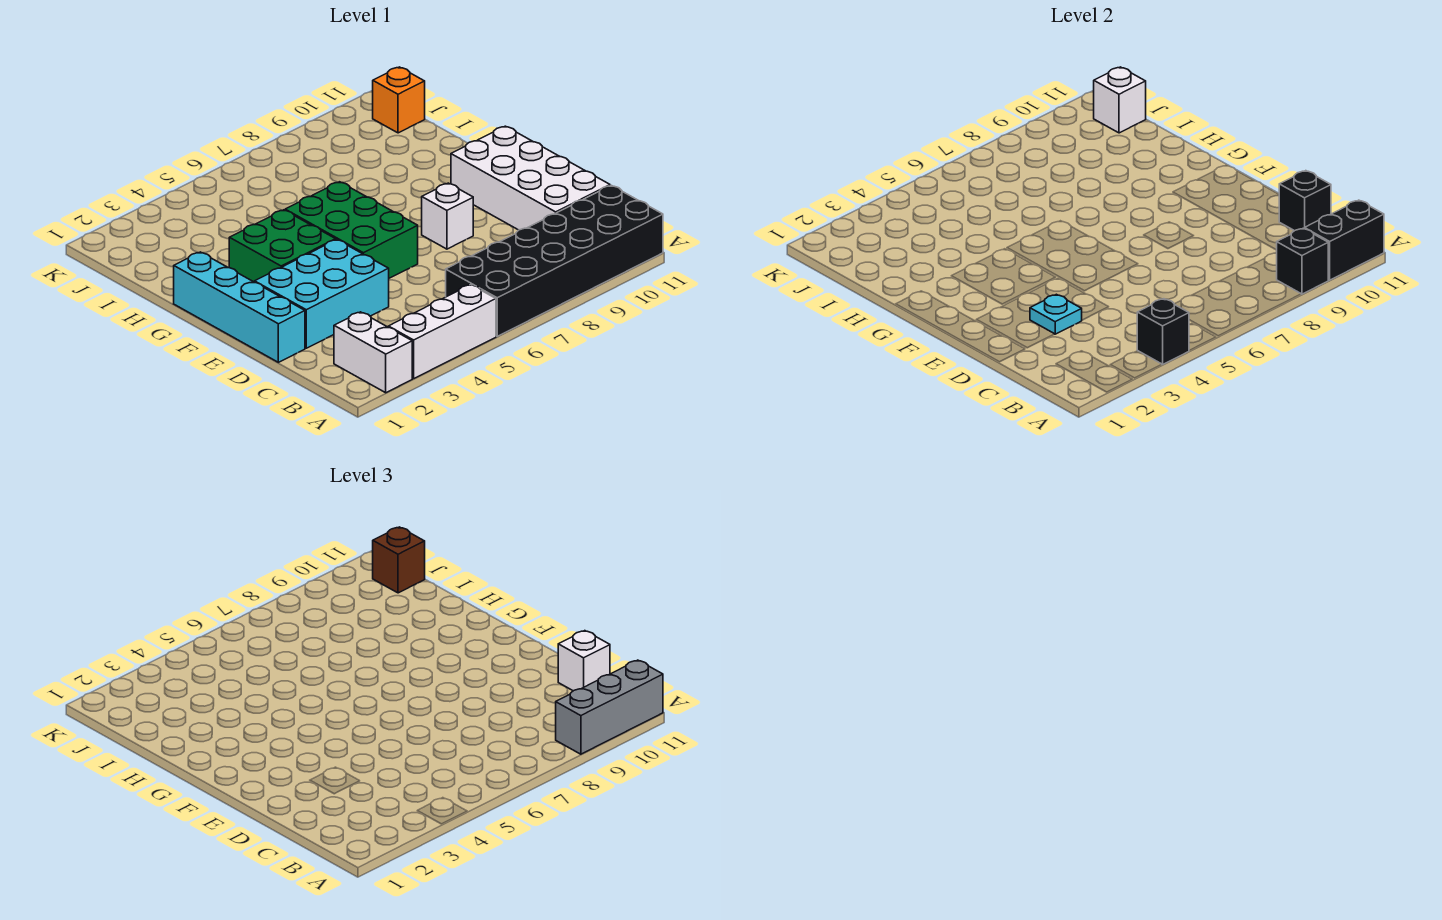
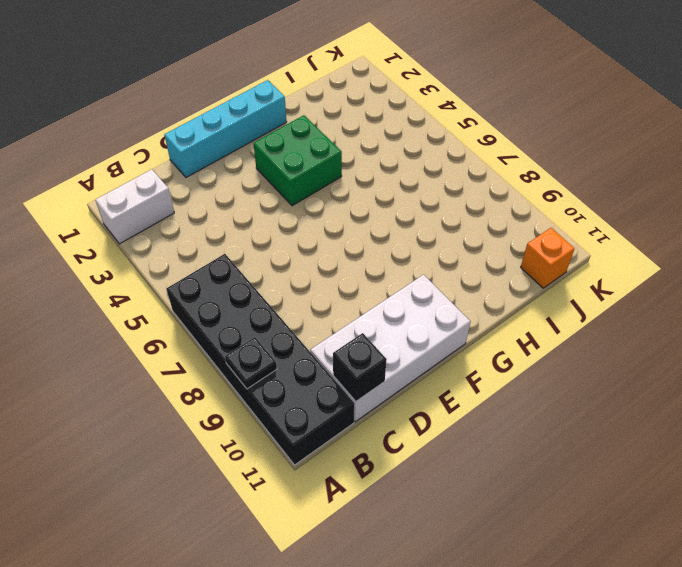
black plate A9 level 2 -> black brick A9 level 2
none -> white brick A3:A5 level 1
none -> cyan brick D2:E4 level 1
none -> green brick E5:G6 level 1

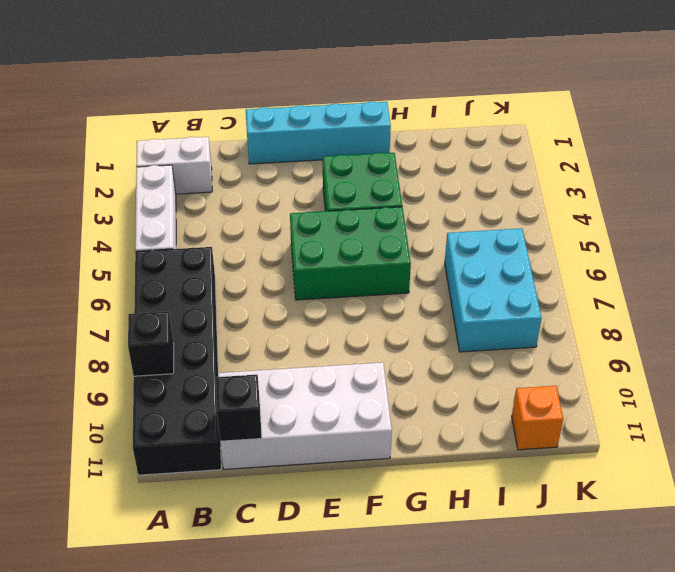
cyan brick I6:J8 level 1 -> cyan brick D2:E4 level 1
none -> white brick E8 level 1
none -> black brick A4 level 2
none -> black brick A10:A11 level 2

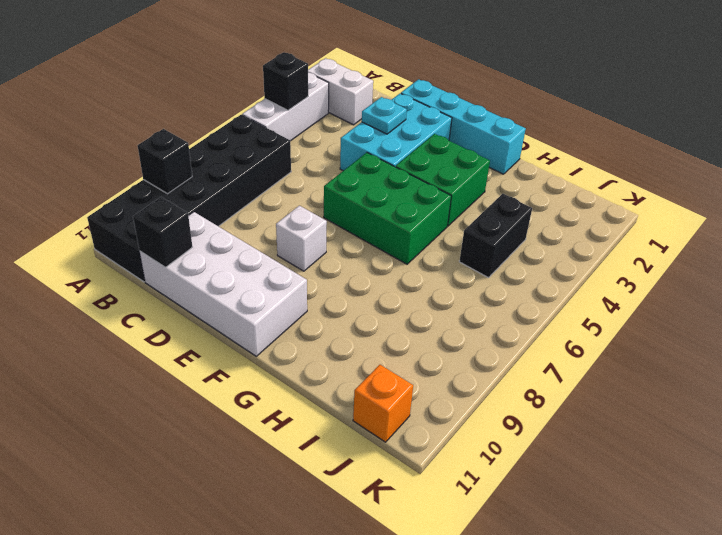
black brick I4:I5 level 1 -> black brick A10:A11 level 2
none -> white brick J11 level 2
none -> grey brick A9:A11 level 3
none -> white brick C11 level 3

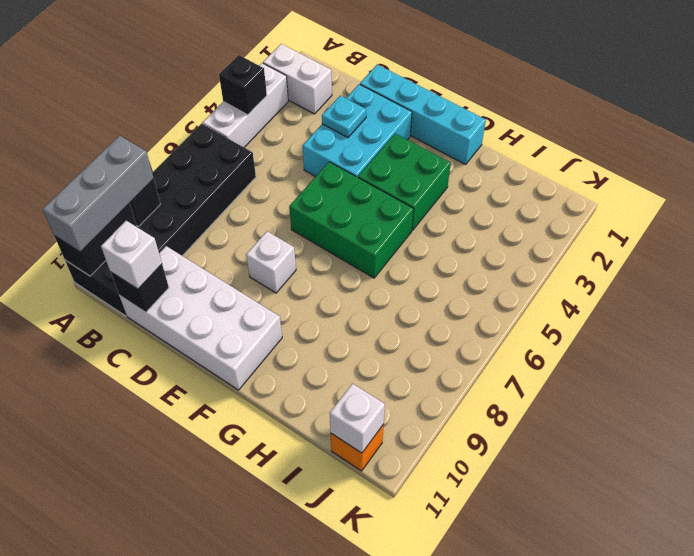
none -> brown brick J11 level 3

